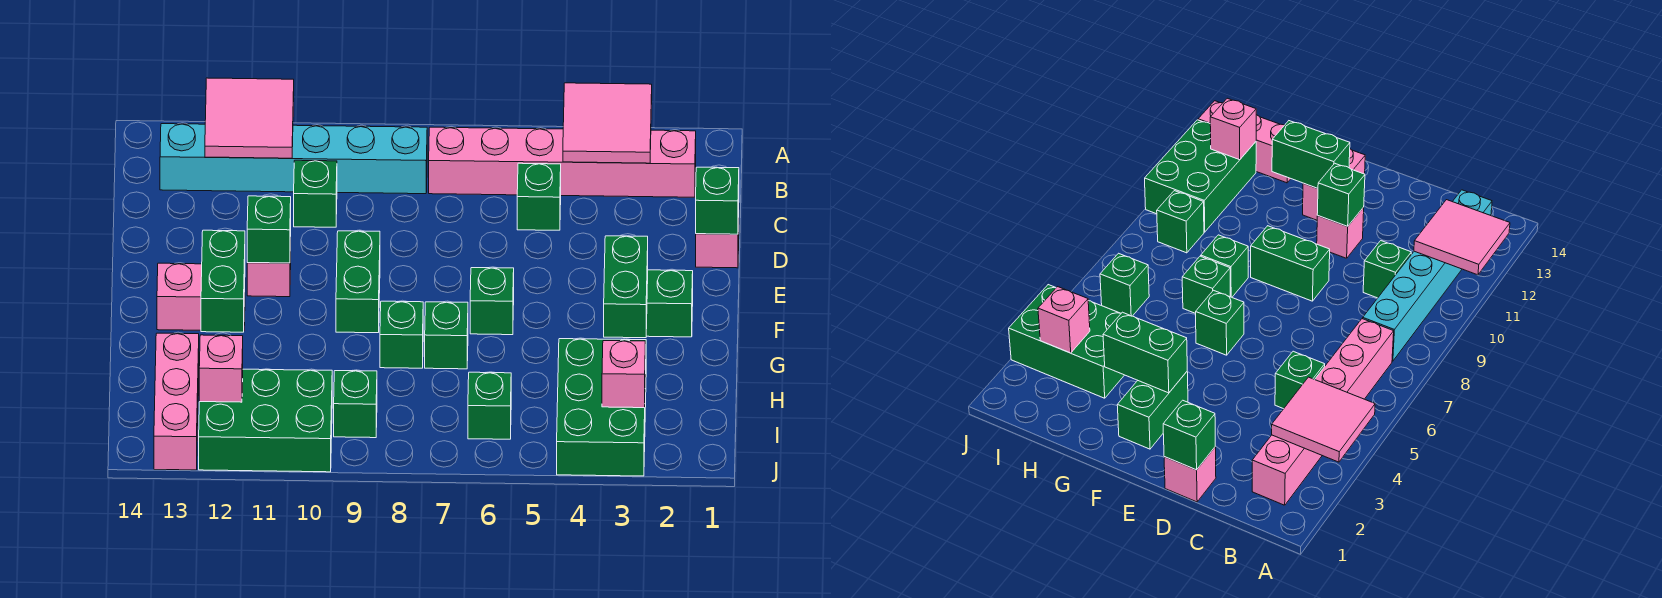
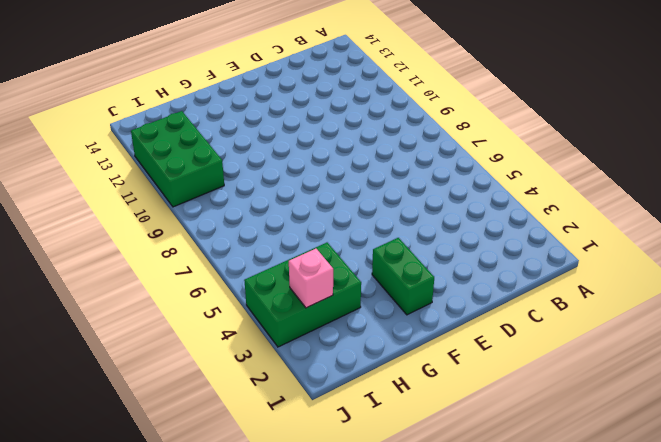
none -> pink brick B2:B7 level 1
none -> cyan brick B8:B13 level 1
none -> green brick C5 level 1

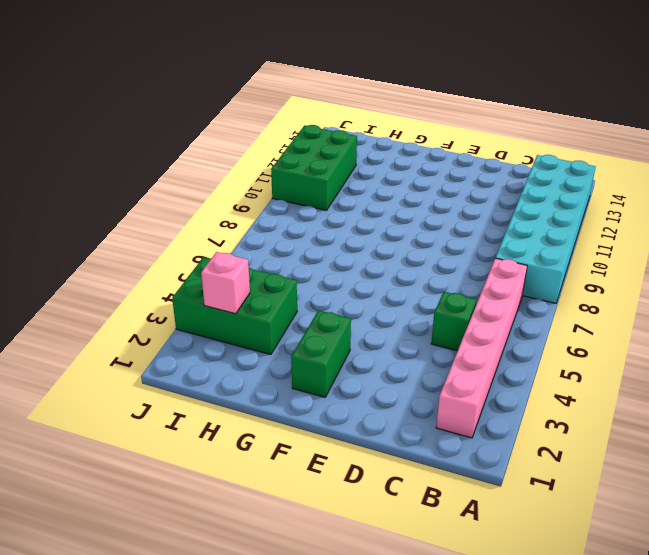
cyan brick A8:B13 level 1 -> cyan brick B8:B13 level 1
none -> green brick C10 level 1
none -> pink brick D1 level 1
none -> green brick E9:F9 level 1

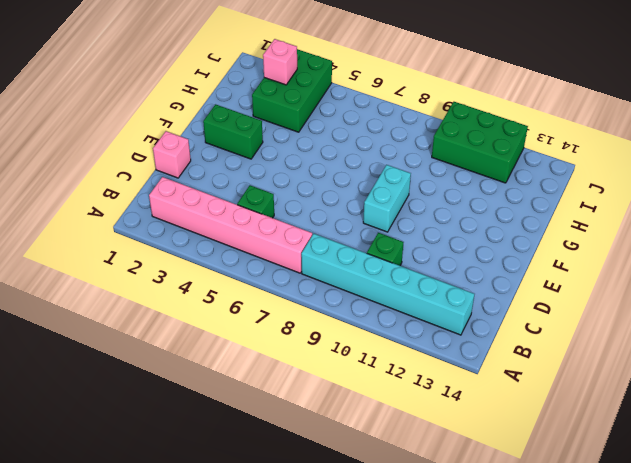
cyan brick E9:F9 level 1 -> green brick E9:F9 level 1
none -> pink brick E11 level 1
none -> green brick F6 level 1
none -> pink brick F12:F13 level 1

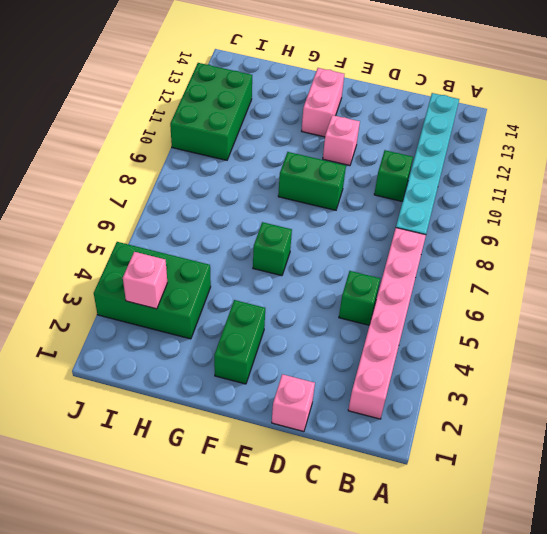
none -> green brick G7 level 1
none -> green brick G8 level 1
none -> pink brick H13:J13 level 1

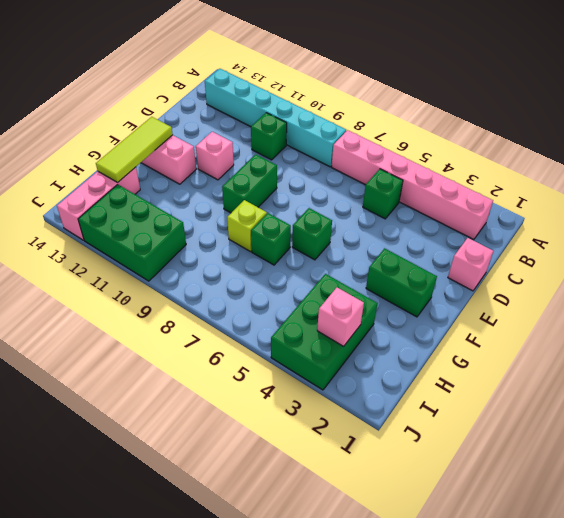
lime tile F13:H13 level 2 -> none
lime brick G8 level 1 -> green brick G8 level 1
none -> green brick I6 level 1
none -> green brick I9 level 1
none -> pink tile A3:B4 level 2

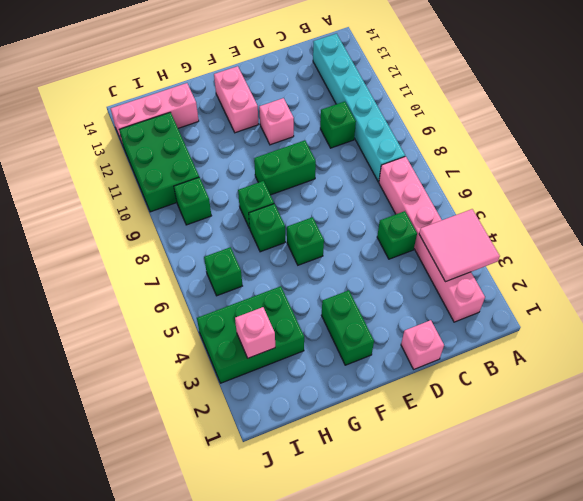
none -> pink tile A11:B12 level 2
none -> green brick D1 level 2
none -> green brick E11 level 2

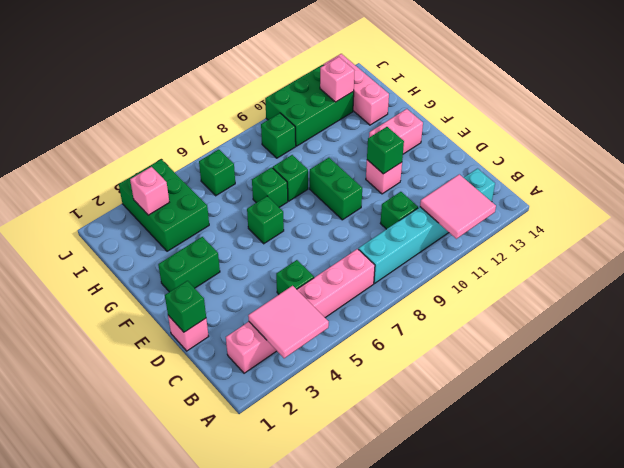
none -> green brick F3:G3 level 2
none -> green brick F12:G12 level 2

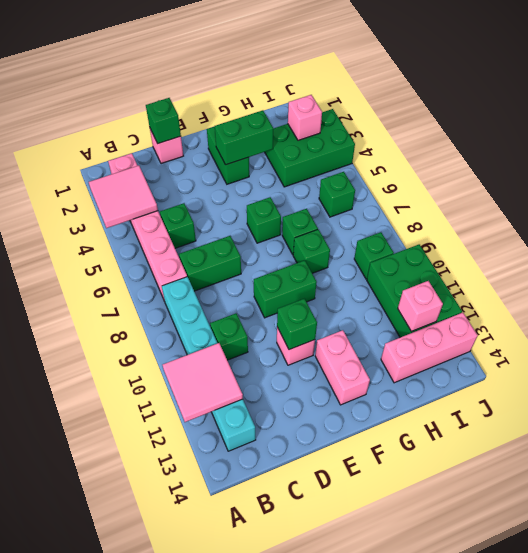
green brick C7:D7 level 1 -> green brick F12:G12 level 2

